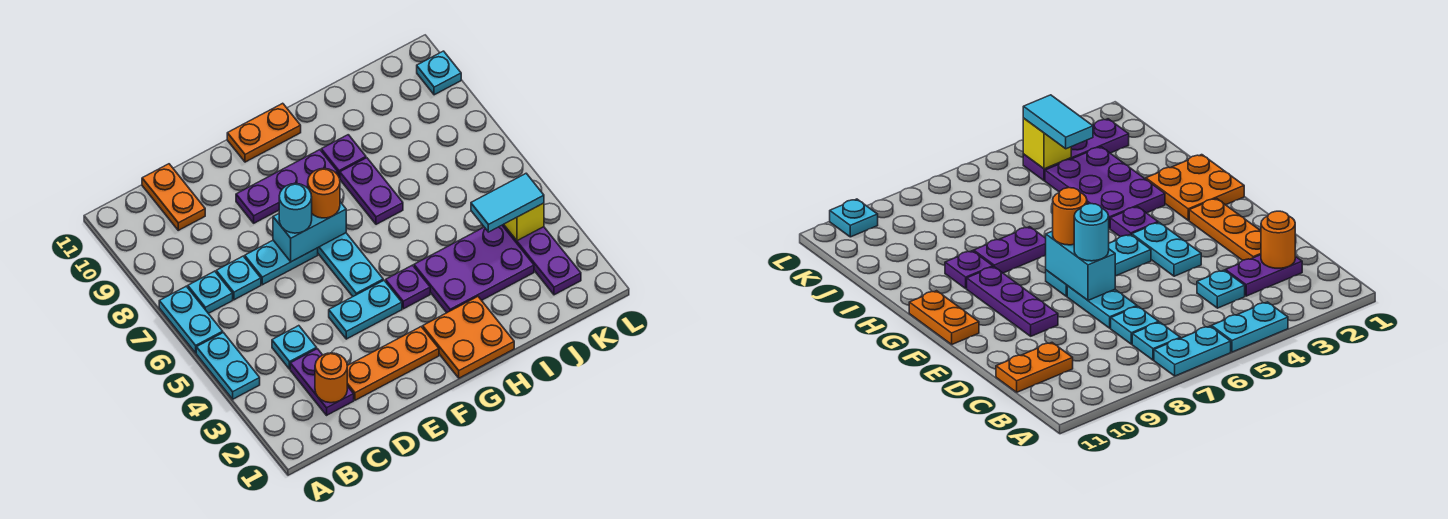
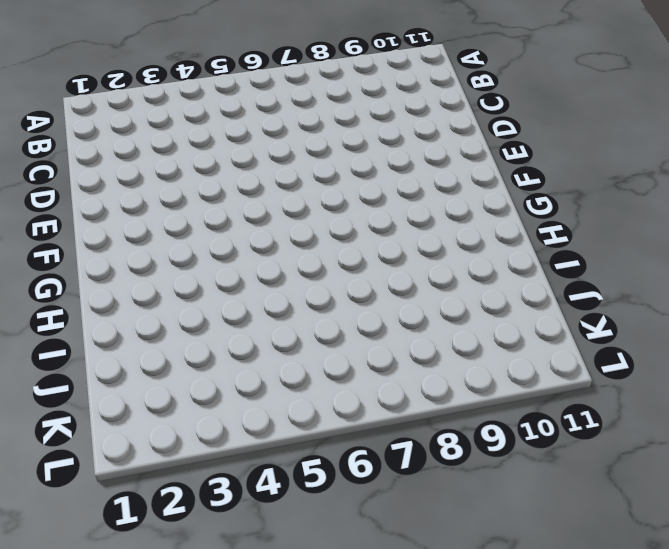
none -> cyan plate A4:A5 level 1
none -> cyan plate A6:A7 level 1
none -> cyan plate B7 level 1

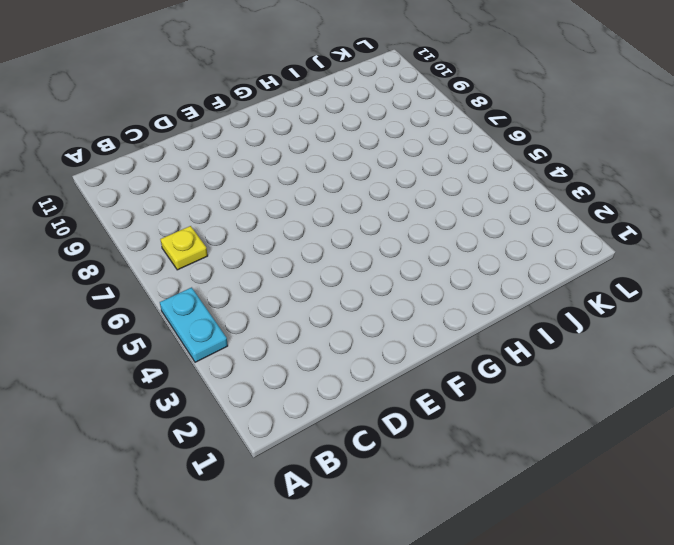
yellow plate B7 level 1 -> cyan plate B7 level 1
none -> cyan plate A6:A7 level 1
none -> purple plate C2:C3 level 1
none -> cyan plate C4 level 1

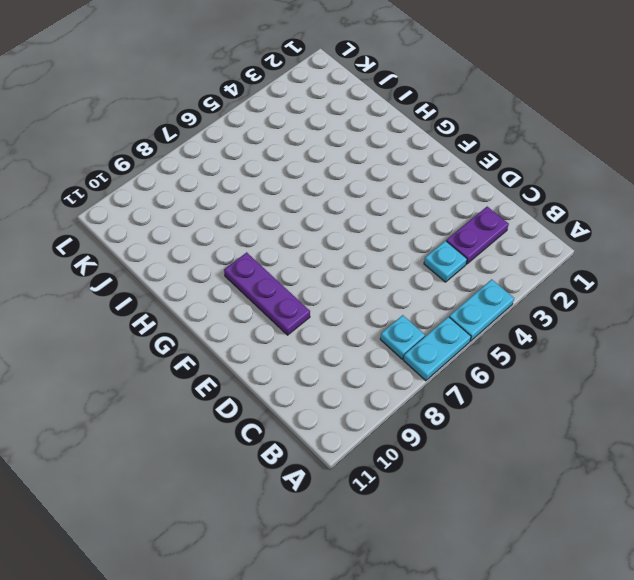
none -> cyan plate C7 level 1
none -> orange plate C10:C11 level 1
none -> orange plate D2:F2 level 1

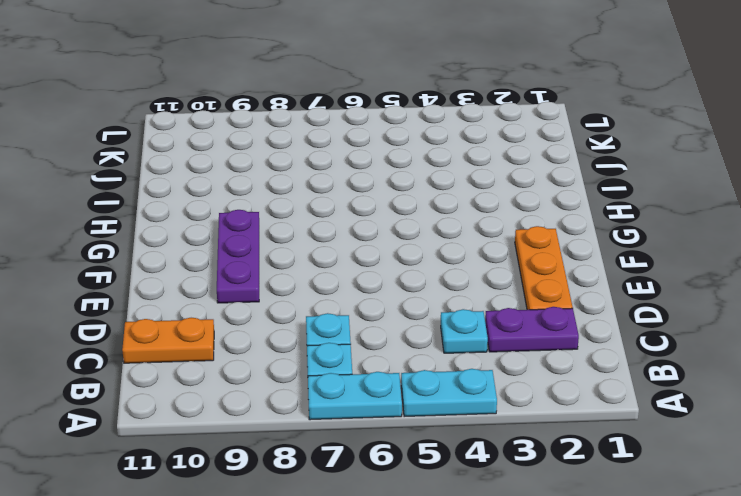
none -> cyan plate D7:E7 level 1
none -> cyan plate E4:F4 level 1
none -> cyan plate F5:F7 level 1

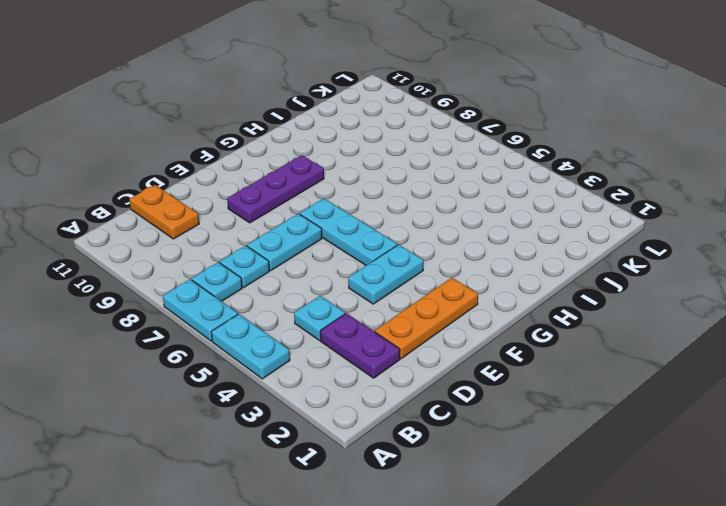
none -> orange plate F11:G11 level 1
none -> orange plate G1:H2 level 1
none -> purple plate G4 level 1

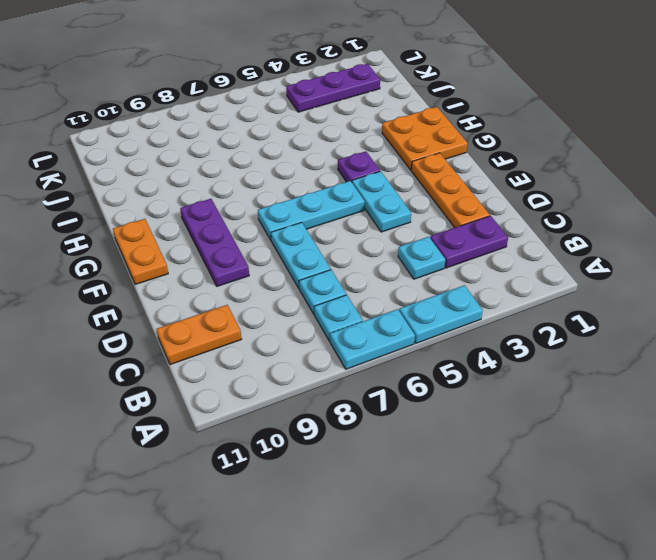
none -> purple plate H3:J4 level 1
none -> purple plate H7:H8 level 1
none -> purple plate H9 level 1

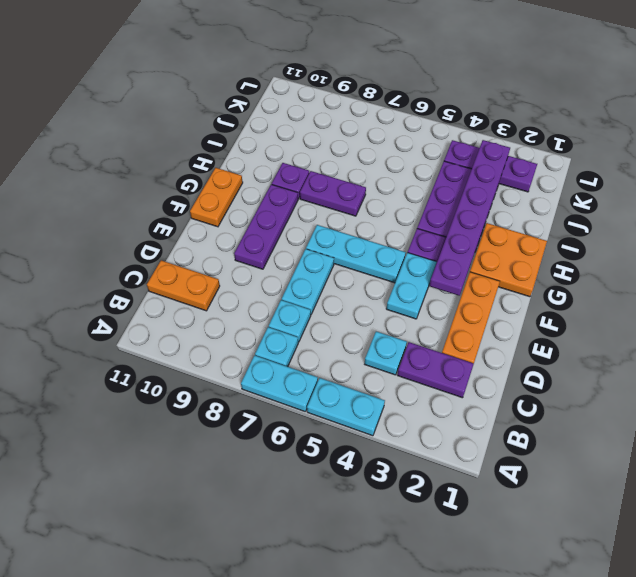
purple plate F3:K3 level 2 -> none
none -> cyan plate L10 level 1
none -> orange round brick C2 level 2
none -> cyan brick E7:F7 level 2

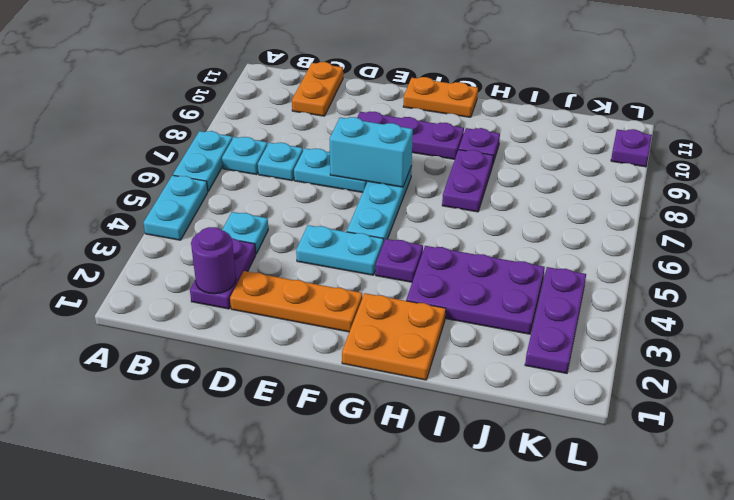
purple round brick C2 level 2 -> orange round brick C2 level 2
purple plate L10 level 1 -> cyan plate L10 level 1
none -> yellow brick K4 level 2
none -> cyan round brick E7 level 3
none -> orange round brick F7 level 3

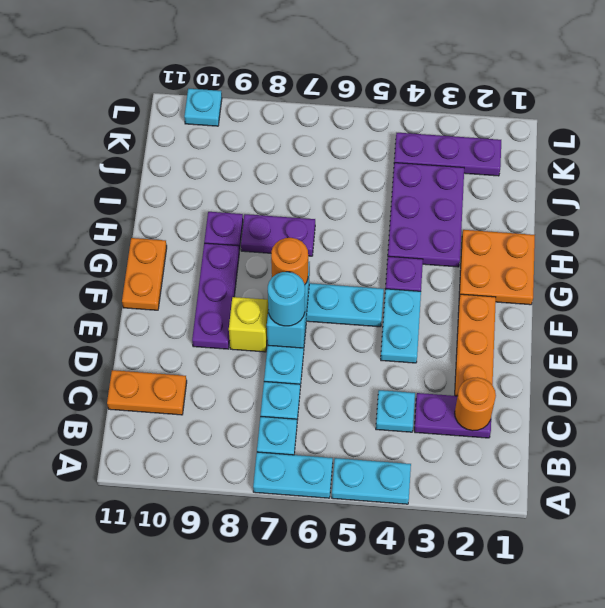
yellow brick E8 level 1 -> yellow brick K4 level 2
none -> cyan tile J4:K4 level 3

